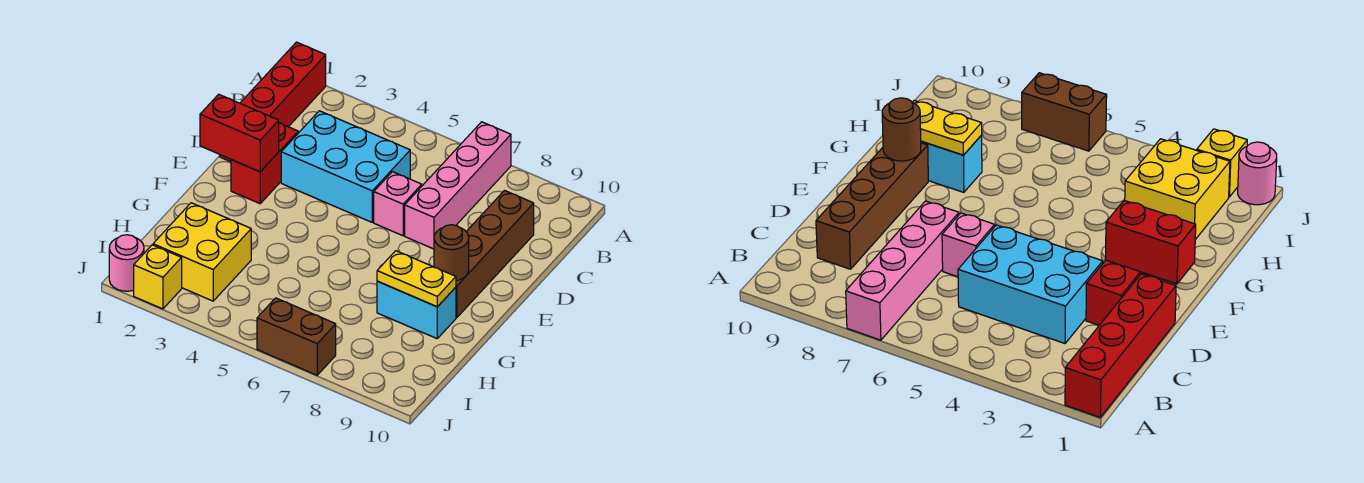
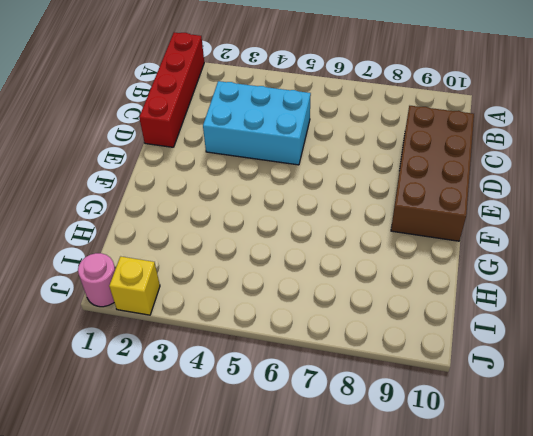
brown brick C9:F10 level 1 -> brown brick C9:F9 level 1
none -> pink brick A7:D7 level 1
none -> red brick D2:E2 level 1
none -> pink brick D6 level 1

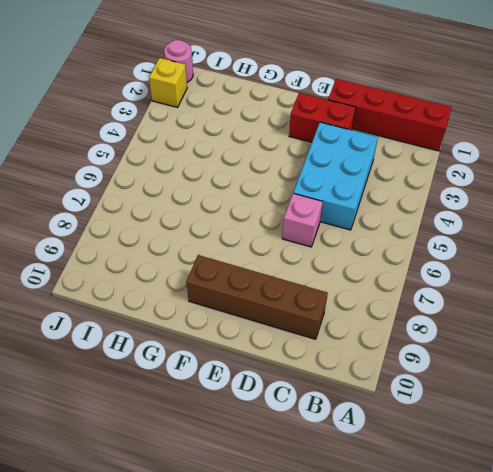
none -> pink brick A7:D7 level 1
none -> cyan brick G8:G9 level 1
none -> yellow brick H2:I3 level 1

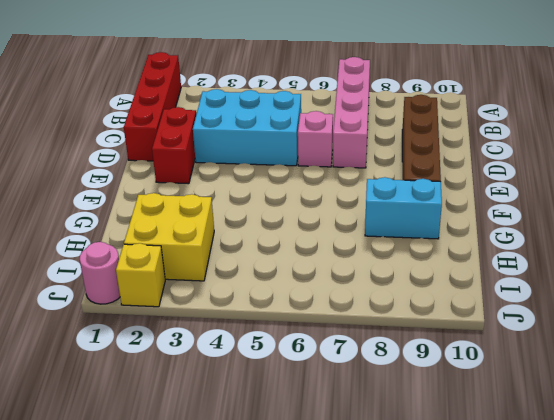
none -> brown brick J6:J7 level 1
none -> red brick E1:E2 level 2
none -> brown round brick F9 level 2

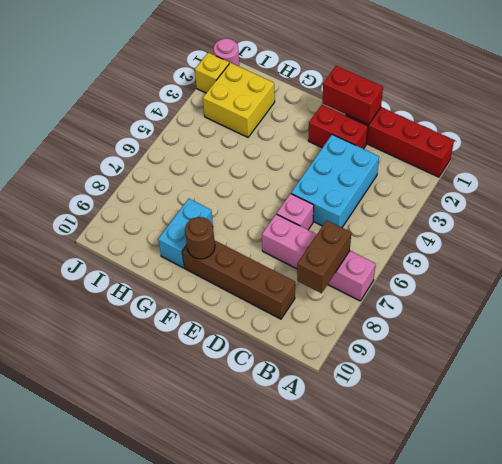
brown brick B7:B8 level 2 -> brown brick J6:J7 level 1
red brick D1:E1 level 2 -> red brick E1:E2 level 2
none -> yellow plate G8:G9 level 2

